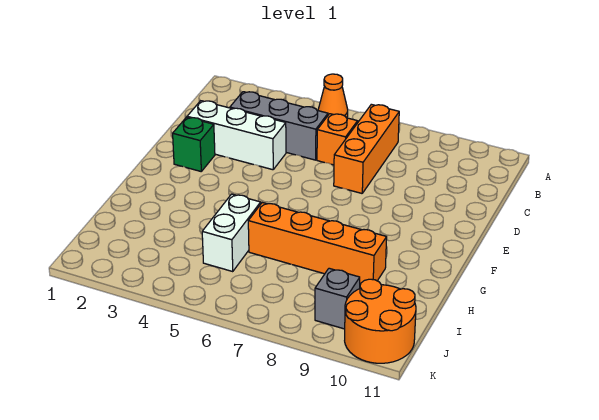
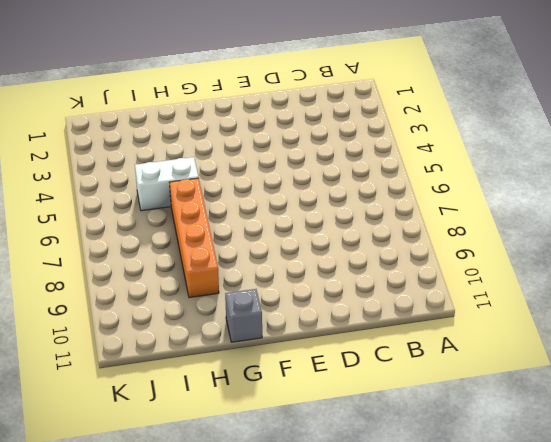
grey brick G11 level 1 -> grey brick J9 level 1
none -> orange cone A5 level 1
none -> orange brick B7:D7 level 1

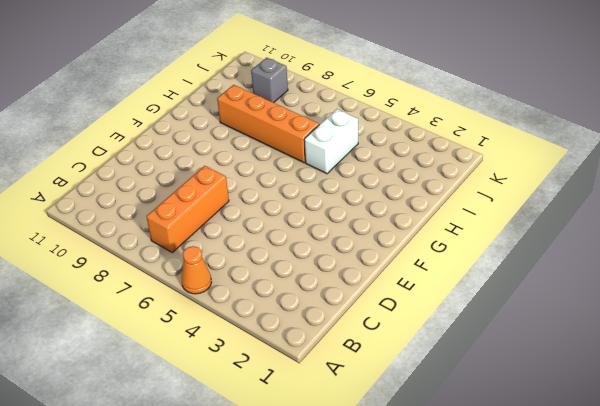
none -> grey brick C3:C5 level 1
none -> orange brick C6 level 1

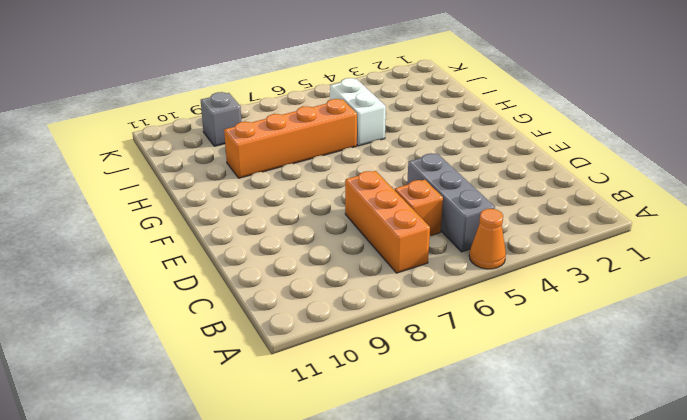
grey brick B5:D5 level 1 -> grey brick C3:C5 level 1
none -> white brick D2:D4 level 1
none -> green brick E2 level 1

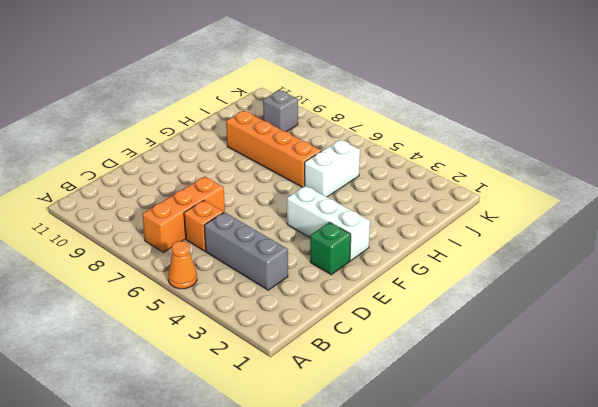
white brick F2:F4 level 1 -> white brick D2:D4 level 1
none -> orange round brick J10:K11 level 1

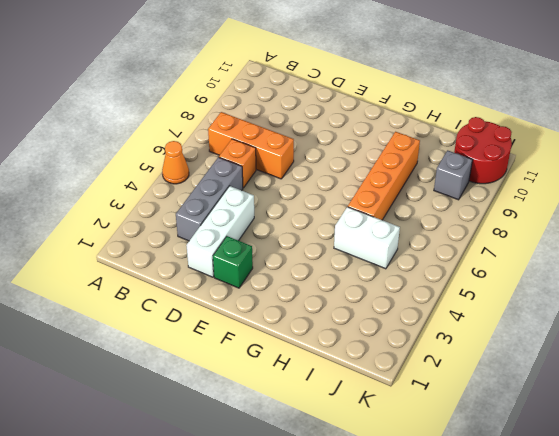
red round brick J10:K11 level 1 -> orange round brick J10:K11 level 1

